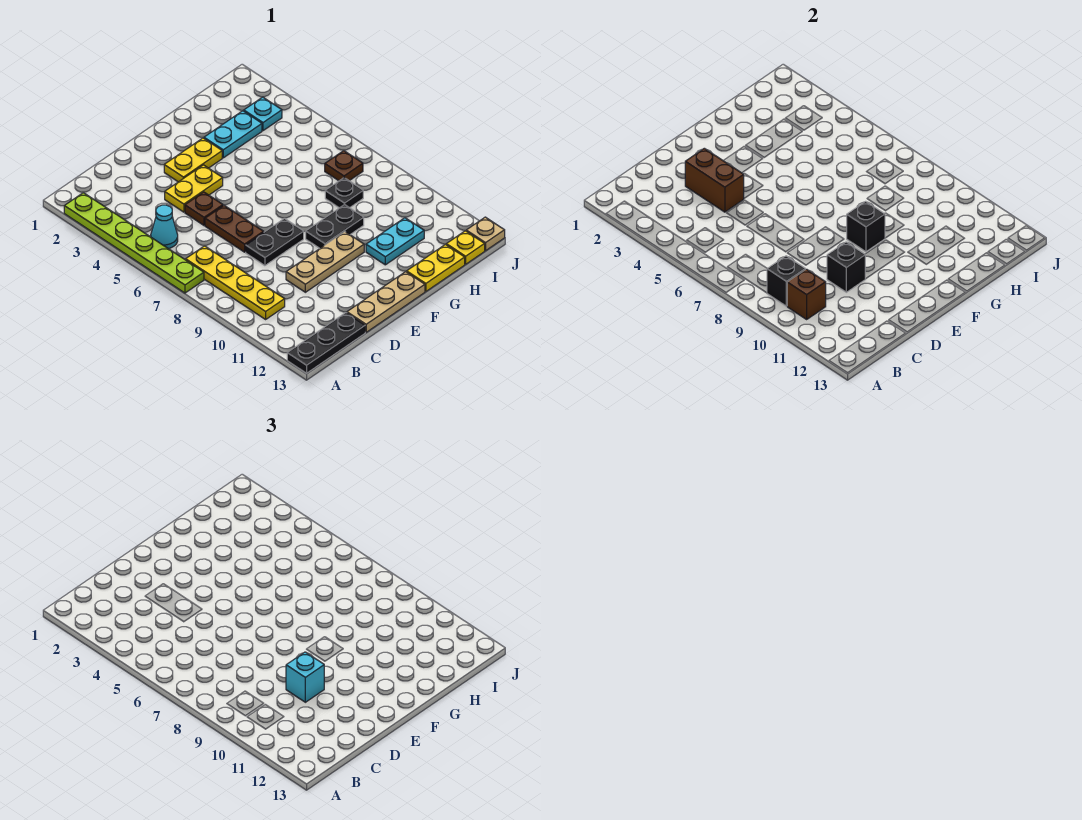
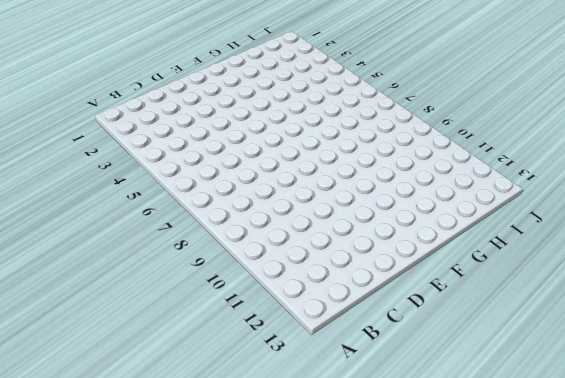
none -> lime plate A2:A7 level 1
none -> black plate A13:C13 level 1
none -> cyan cone B5 level 1

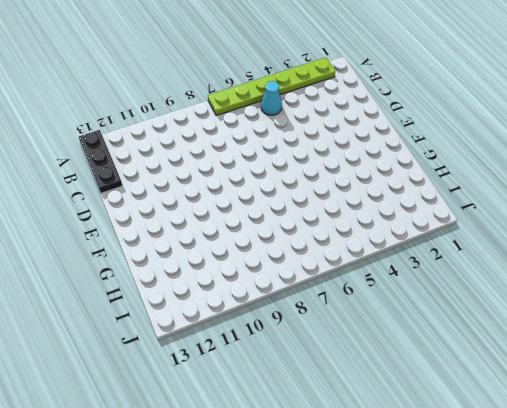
none -> yellow plate B7:B10 level 1
none -> yellow plate D4:E4 level 1
none -> brown plate D5 level 1

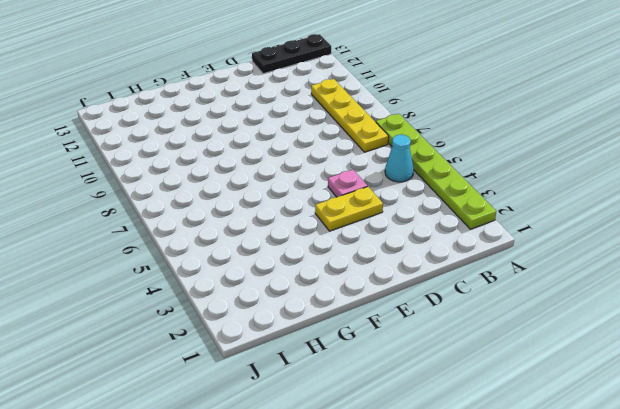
pink plate D5 level 1 -> brown plate D5 level 1
none -> brown plate D6:D7 level 1
none -> black plate D8:E8 level 1
none -> tan plate D10:F10 level 1

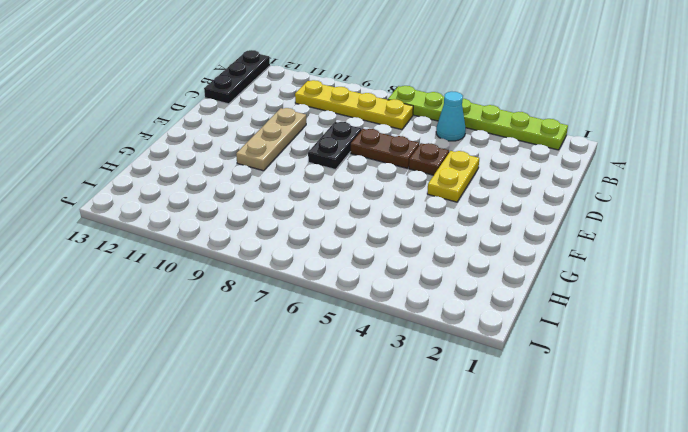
none -> tan plate D13:F13 level 1
none -> yellow plate E3:F3 level 1
none -> black plate F9:G9 level 1

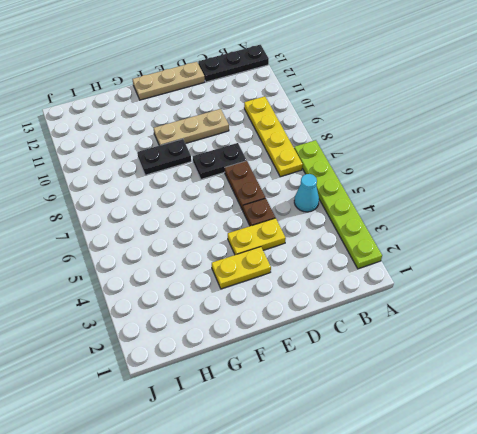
none -> cyan plate G3:H3 level 1
none -> cyan plate G11:H11 level 1
none -> yellow plate G13:H13 level 1

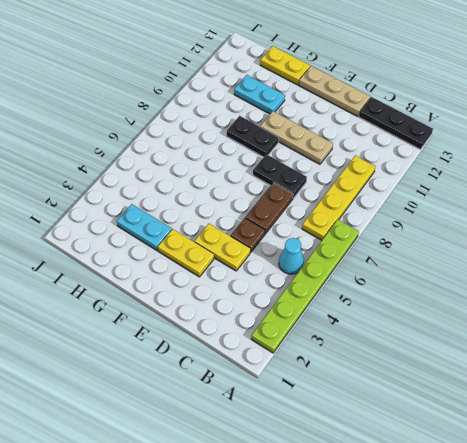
none -> black plate H8 level 1
none -> cyan plate I3 level 1
none -> brown plate I7 level 1

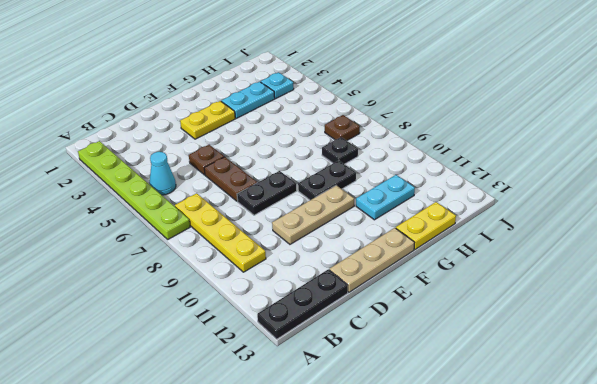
none -> yellow plate D4:E4 level 1
none -> yellow plate I13 level 1
none -> tan plate J13 level 1

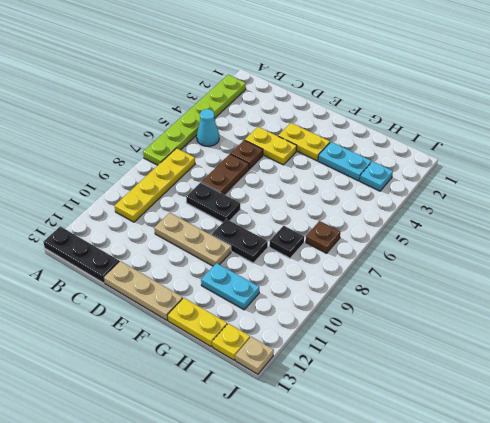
none -> black brick B9 level 2
none -> brown brick B10 level 2
none -> brown brick D3:D4 level 2

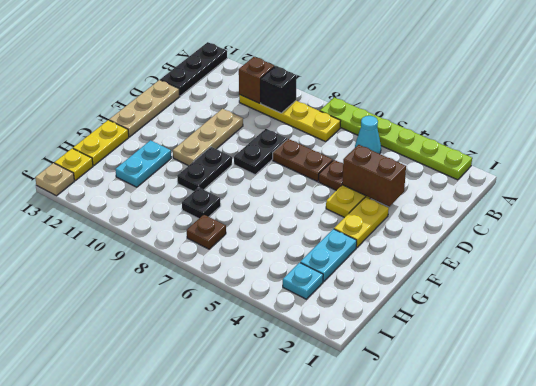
none -> black brick D10 level 2
none -> black brick F9 level 2
none -> cyan brick D10 level 3

